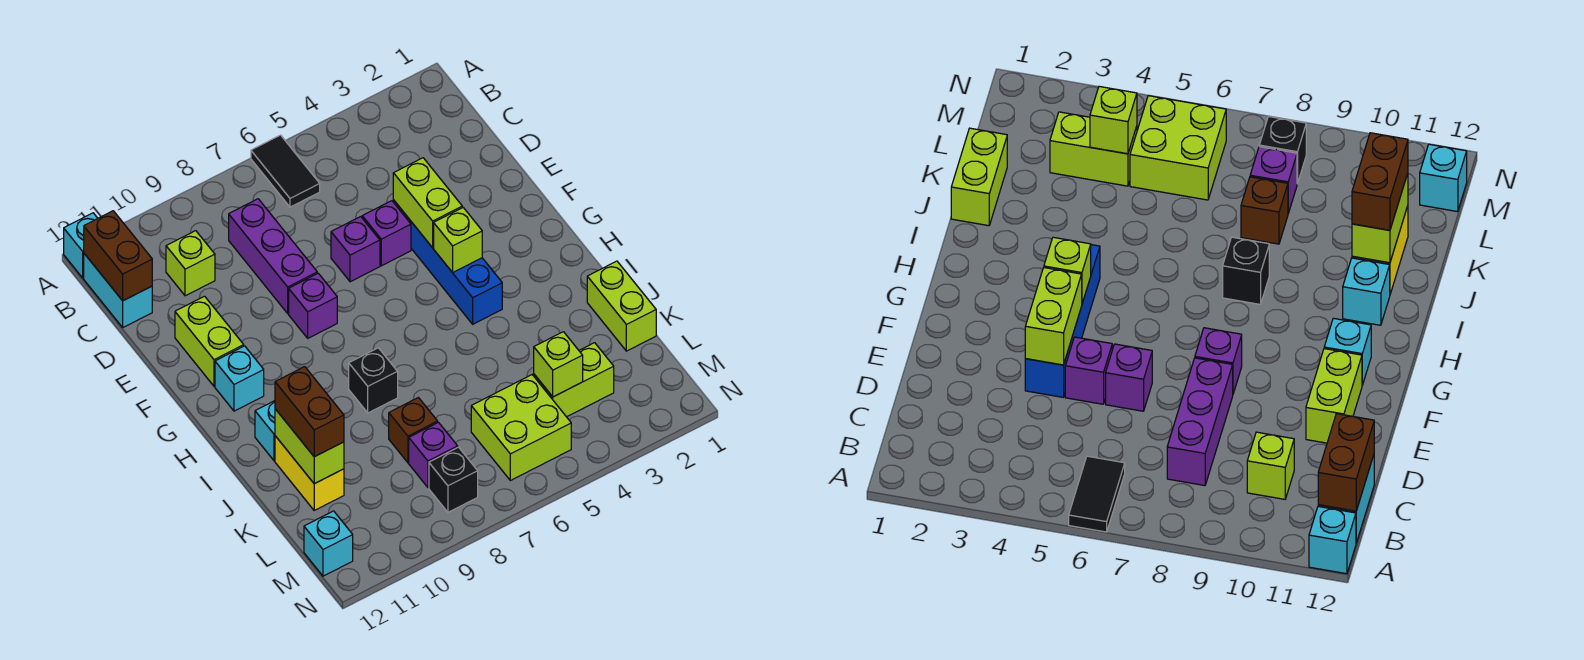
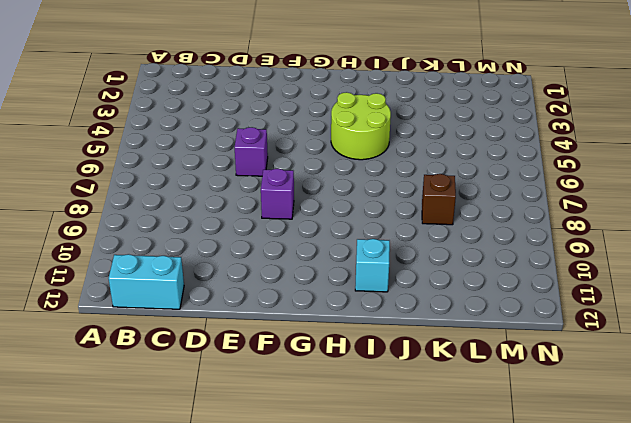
lime round brick H4:I5 level 1 -> blue brick E4:H4 level 1
none -> black tile A6:B6 level 1
none -> cyan brick A12 level 1
none -> purple brick C8:E8 level 1

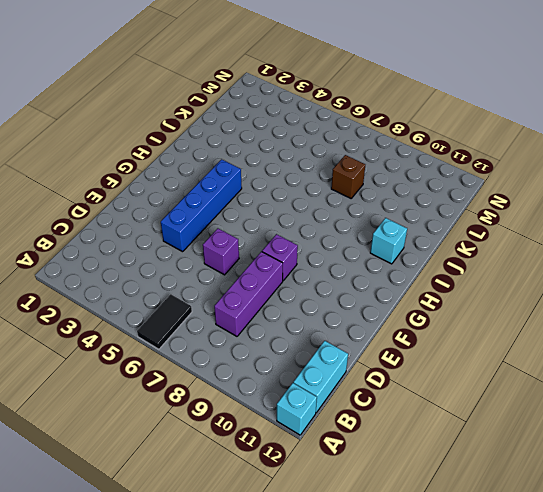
none -> lime brick C10 level 1
none -> purple brick E5 level 1
none -> lime brick E11:F11 level 1

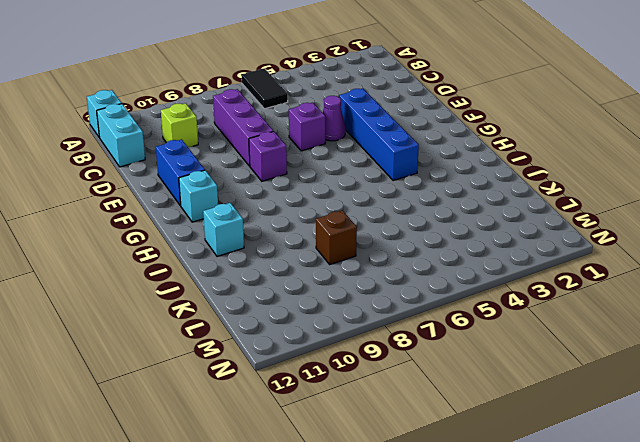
purple cone E5 level 1 -> purple brick E5 level 1
blue brick E11:F11 level 1 -> lime brick E11:F11 level 1
none -> black brick I8 level 1
none -> lime brick J1:K1 level 1
none -> yellow brick J11:K11 level 1

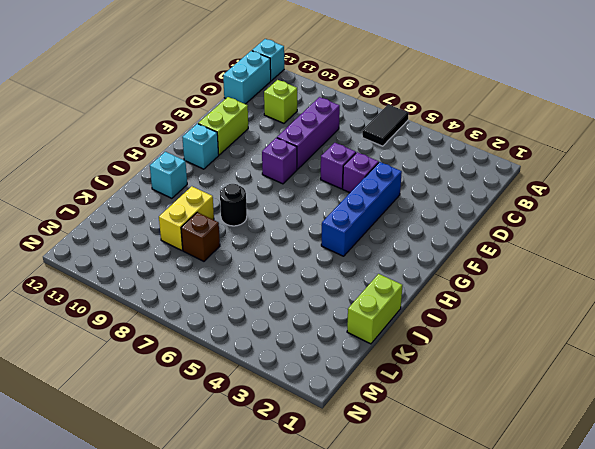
black round brick I8 level 1 -> black brick I8 level 1
yellow brick J9:K9 level 1 -> yellow brick J11:K11 level 1
none -> lime brick L3:L4 level 1
none -> lime brick L5:M6 level 1
none -> purple brick L8 level 1

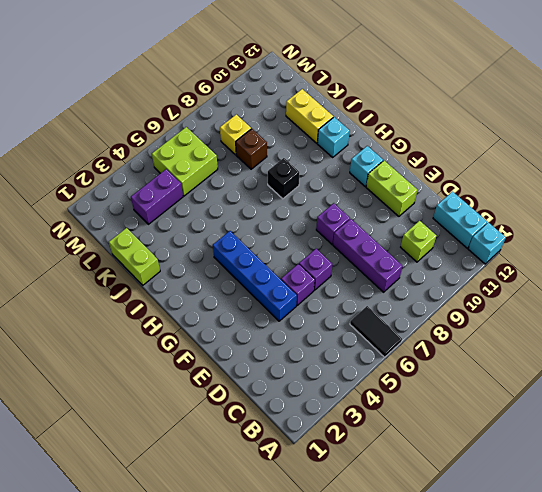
purple brick L3:L4 level 1 -> lime brick L3:L4 level 1
yellow brick L8 level 1 -> purple brick L8 level 1
none -> black brick M8 level 1
none -> cyan brick M12 level 1
none -> brown brick B12:C12 level 2

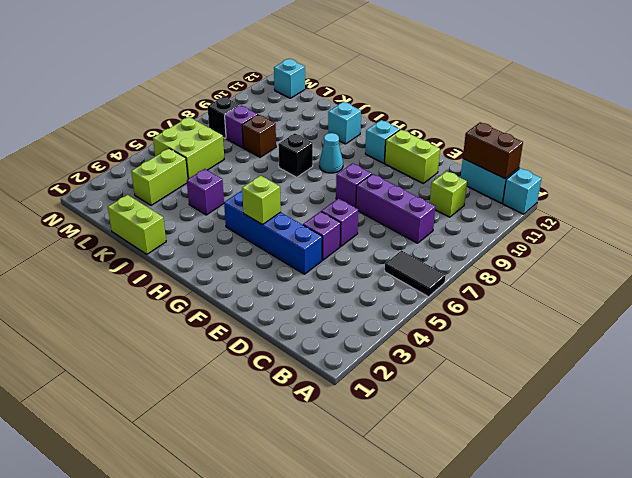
cyan cone H9 level 1 -> none
purple brick J4 level 1 -> none
none -> yellow brick J11:K11 level 1
none -> lime brick E4:F4 level 2
none -> lime brick J11:K11 level 2

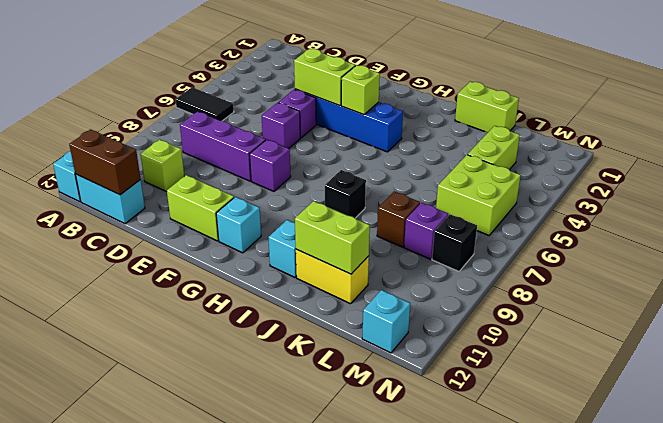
none -> lime brick L4 level 2
none -> brown brick J11:K11 level 3

